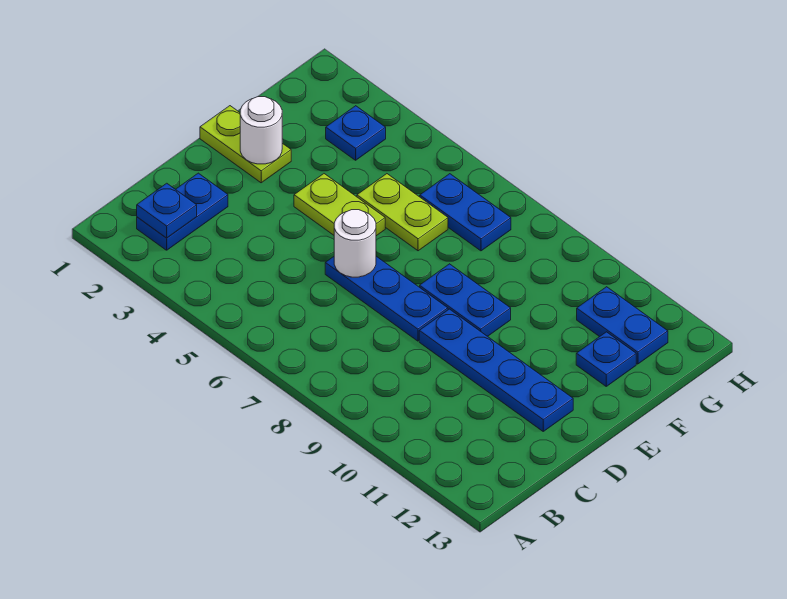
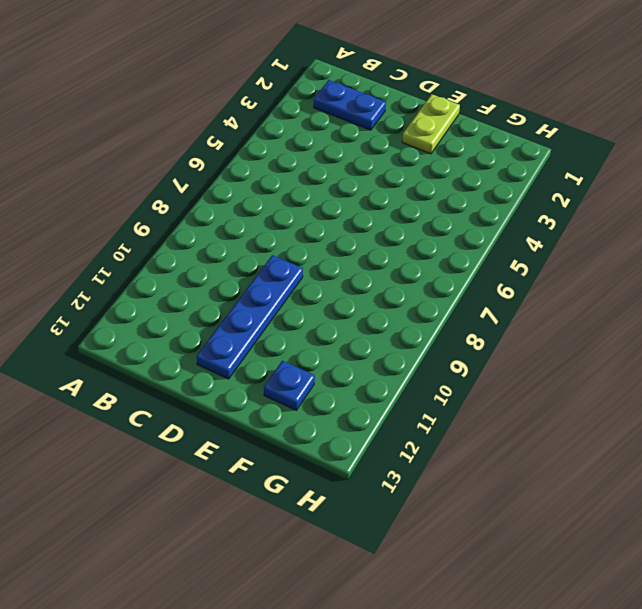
none -> blue plate D6:D8 level 1
none -> lime plate E4:E5 level 1
none -> blue plate E8:E9 level 1

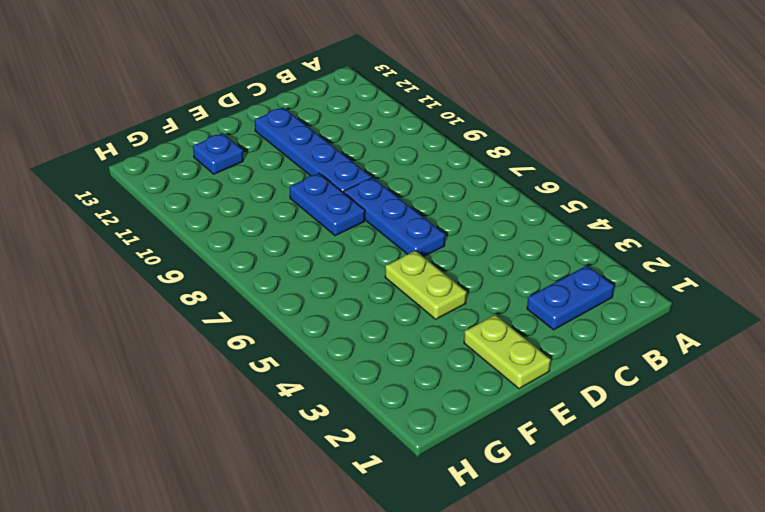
none -> lime plate F5:F6 level 1
none -> blue plate G3 level 1
none -> blue plate G6:G7 level 1

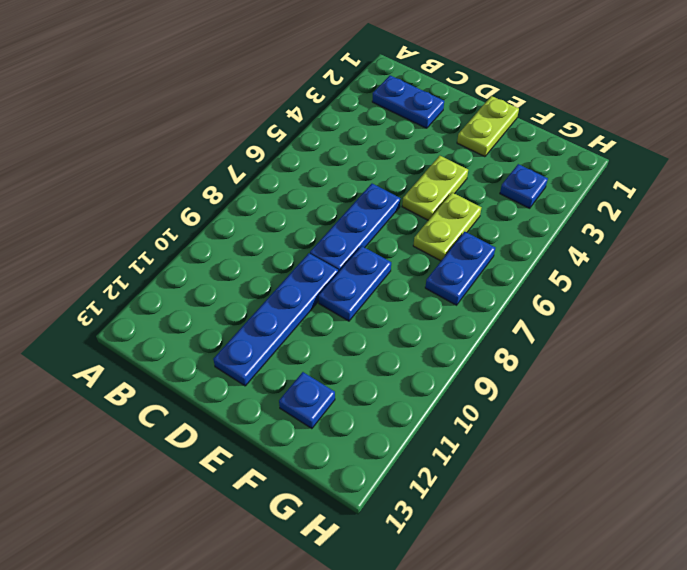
none -> blue plate G11:G12 level 1
none -> blue plate B2 level 2
none -> white round brick D6 level 2

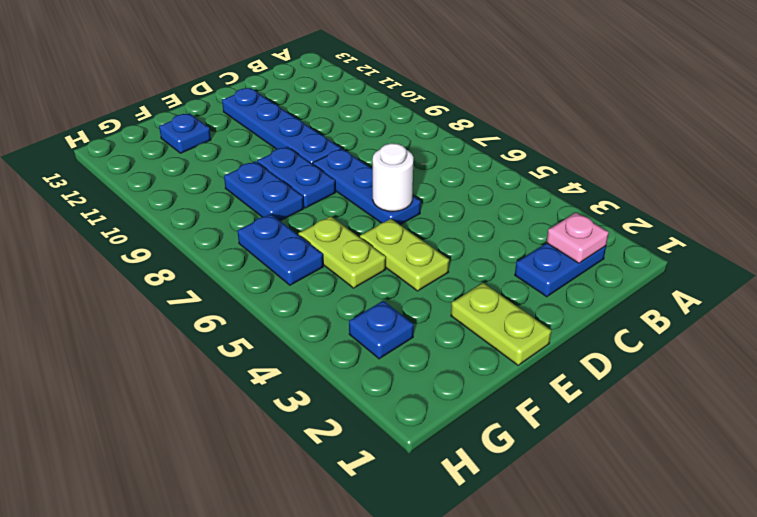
pink plate B2 level 2 -> blue plate B2 level 2
blue plate F8:F9 level 1 -> blue plate G11:G12 level 1
none -> white round brick E2 level 2

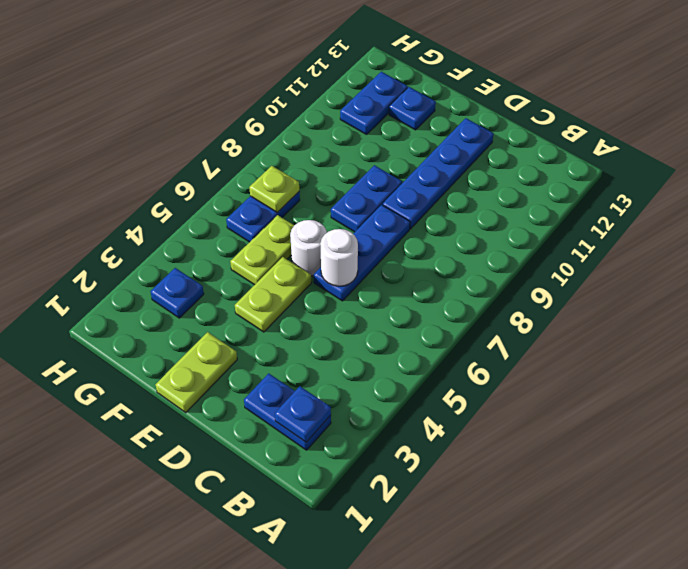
white round brick E6 level 1 -> white round brick E2 level 2
lime plate G7 level 2 -> none

